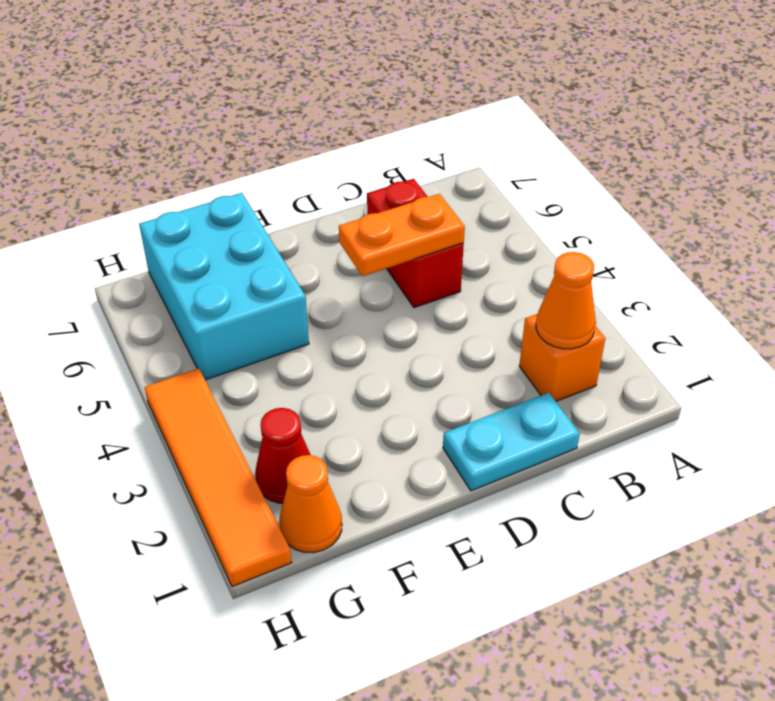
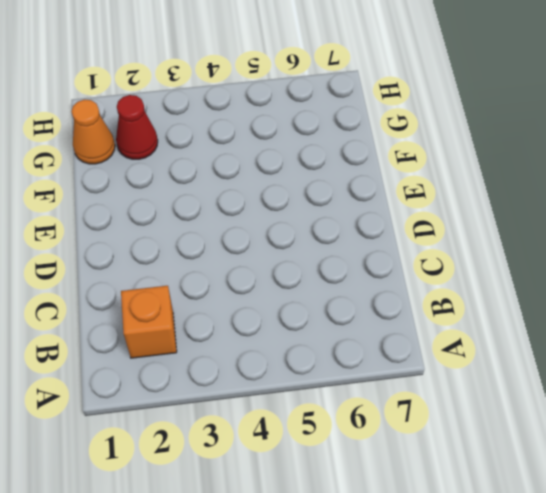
none -> cyan plate C1:D1 level 1
none -> red brick C5:C6 level 1

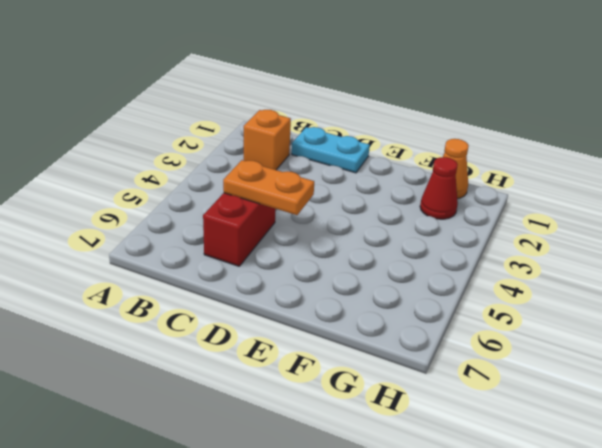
none -> cyan brick F5:G7 level 1
none -> orange tile H1:H4 level 1

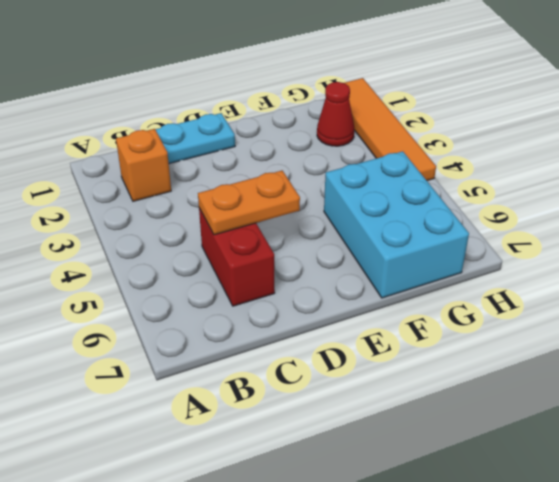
none -> orange cone G1 level 1
none -> orange cone B2 level 2

